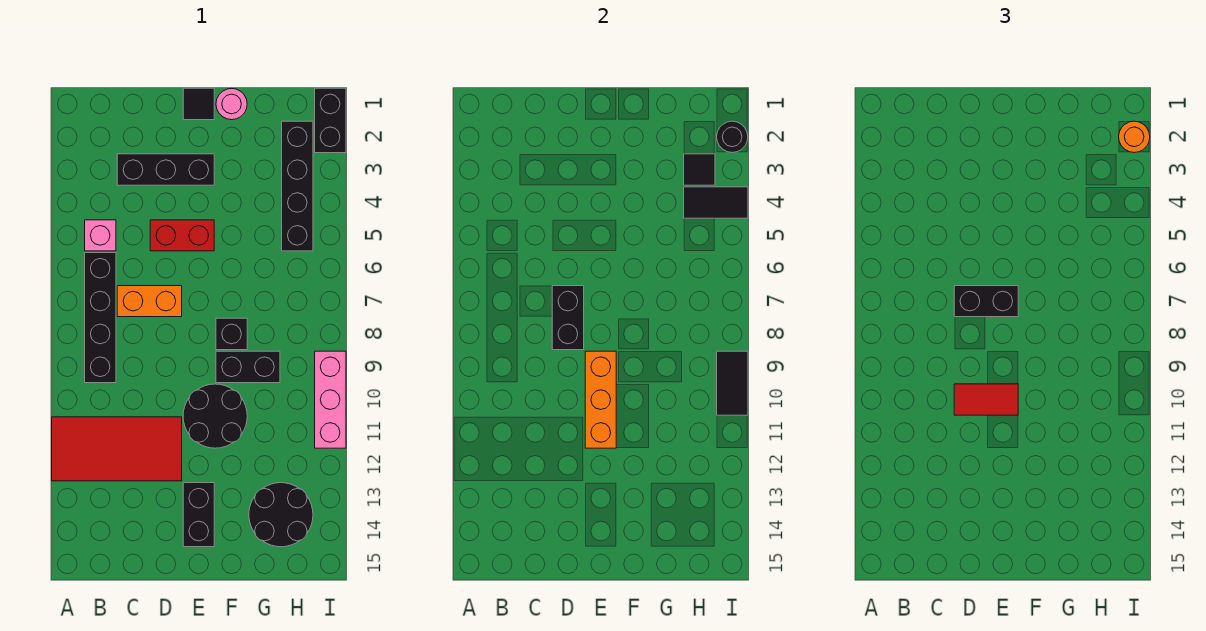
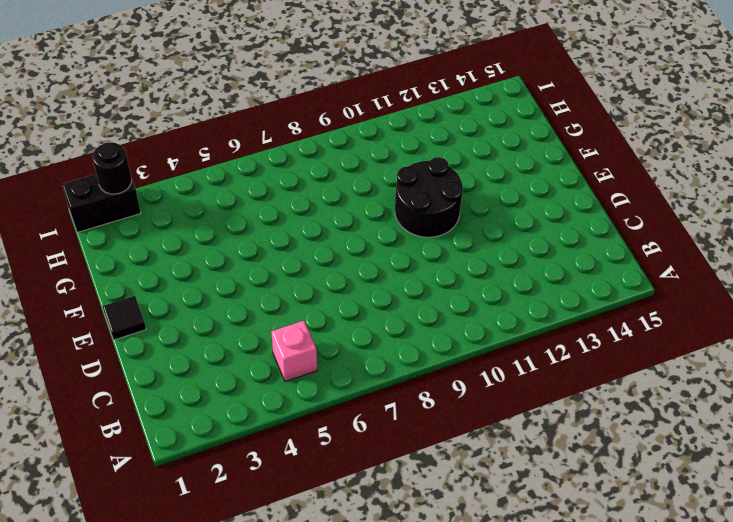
none -> red tile A11:D12 level 1
none -> black brick B6:B9 level 1
none -> black brick C3:E3 level 1

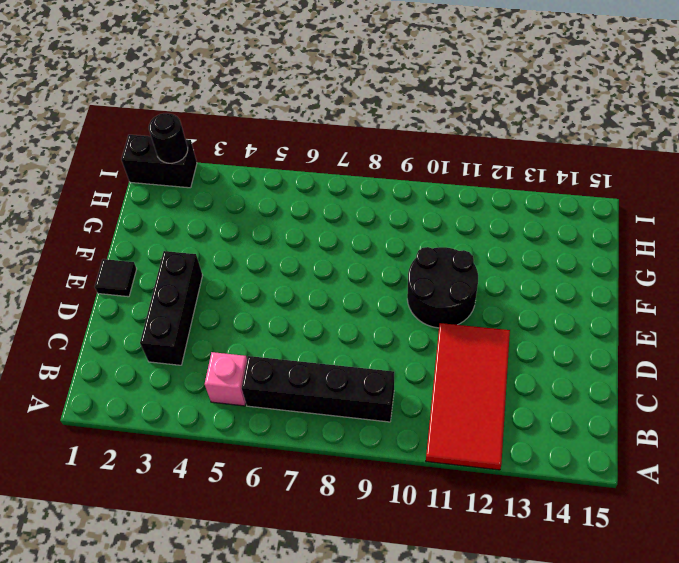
none -> orange brick C7:D7 level 1
none -> red brick D5:E5 level 1
none -> black brick E13:E14 level 1

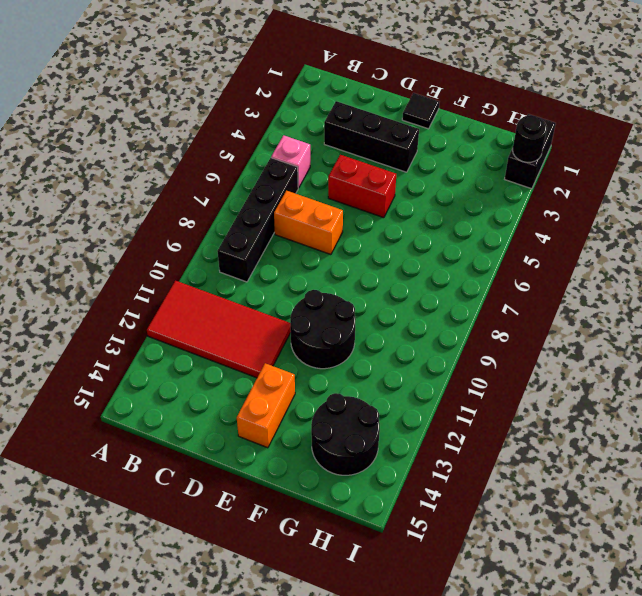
orange brick E13:E14 level 1 -> black brick E13:E14 level 1
none -> pink round brick F1 level 1
none -> black brick F8 level 1
none -> black brick F9:G9 level 1

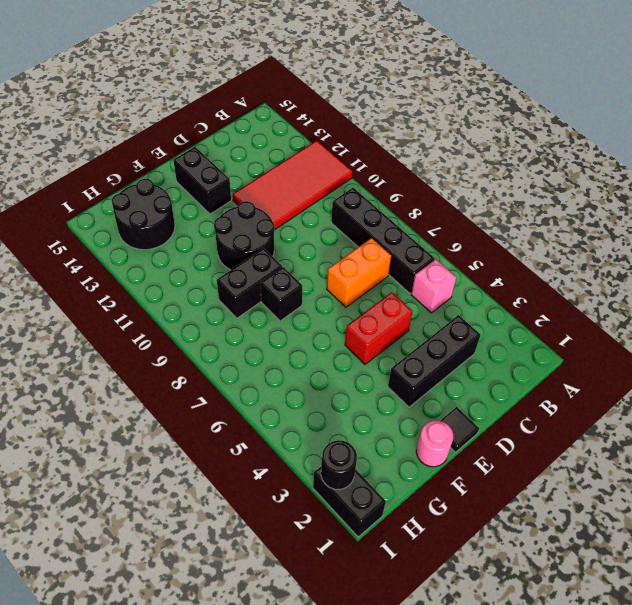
none -> black brick H2:H5 level 1
none -> pink brick I9:I11 level 1
none -> black brick D7:D8 level 2

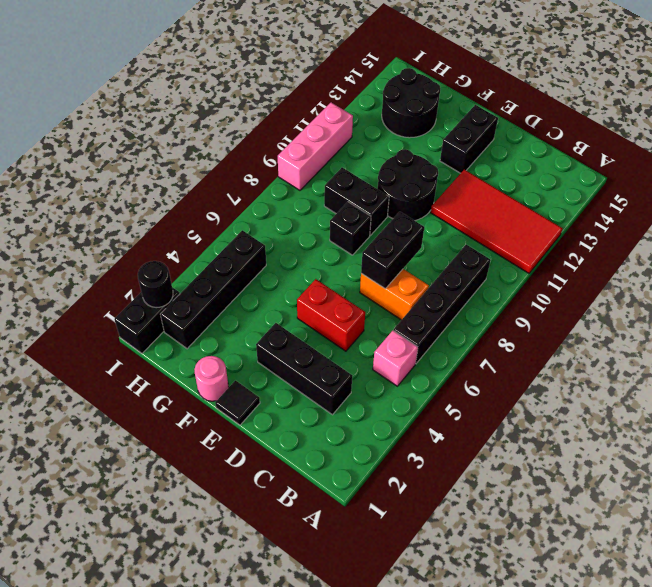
none -> orange brick E9:E11 level 2
none -> black tile H3 level 2
none -> black tile H4:I4 level 2

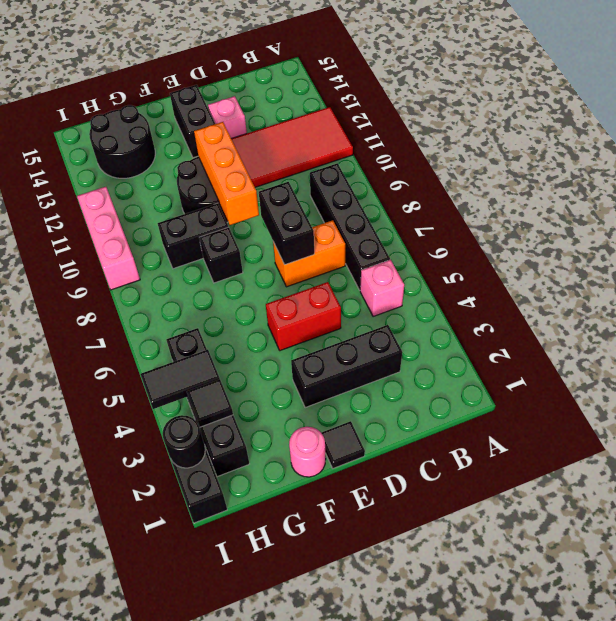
pink brick D13 level 1 -> none
none -> black tile I9:I10 level 2
none -> black brick D7:E7 level 3
none -> red tile D10:E10 level 3

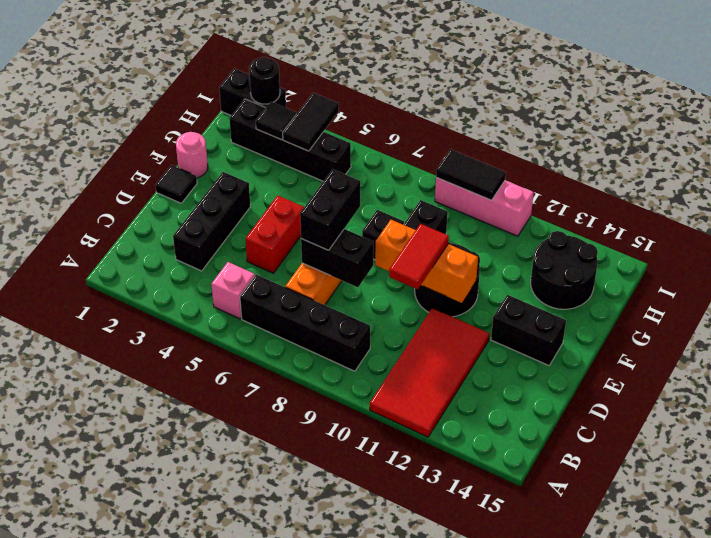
none -> orange round brick I2 level 3

